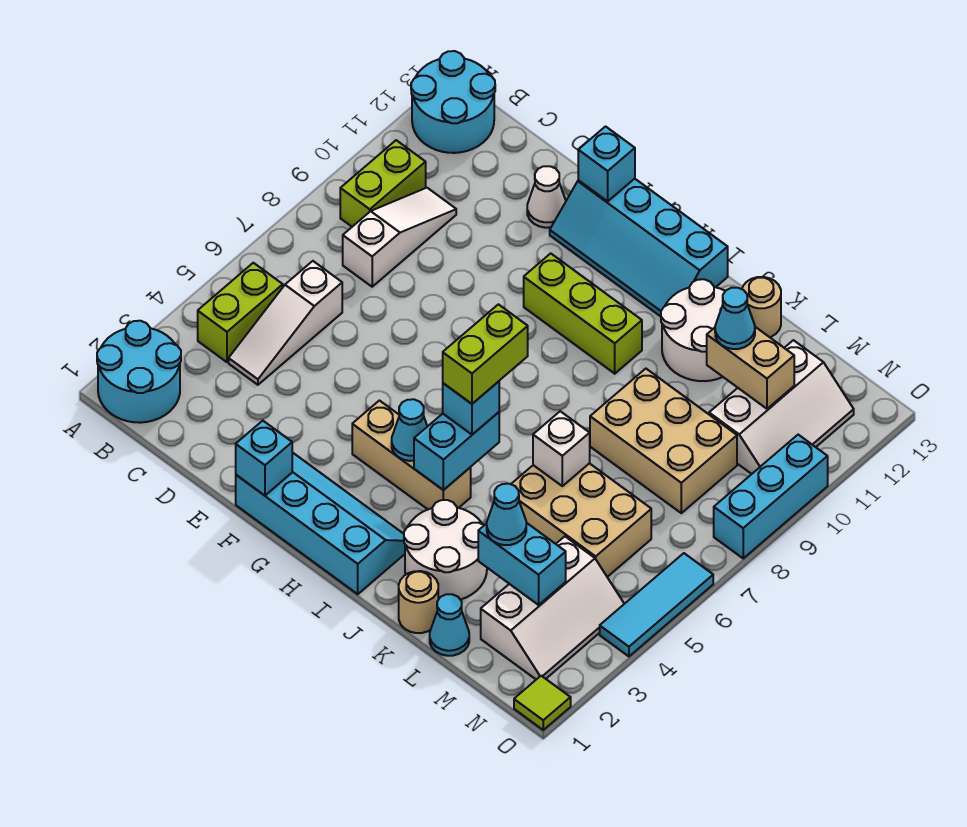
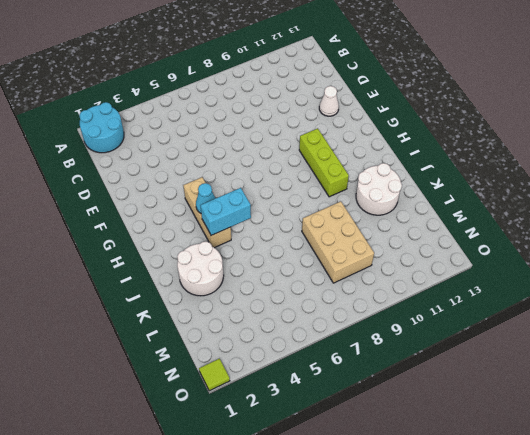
none -> cyan round brick A12:B13 level 1
none -> lime brick B4:B5 level 1
none -> lime brick B9:B10 level 1
none -> white slope C4:C6 level 1 top 6

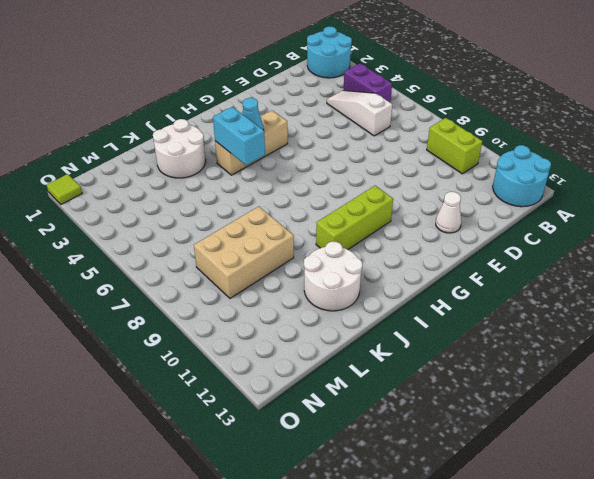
purple brick B4:B5 level 1 -> lime brick B4:B5 level 1
none -> white slope C8:C10 level 1 top 8
none -> cyan slope F1:I2 level 1 top 1
none -> cyan slope F12:I13 level 1 top 13
none -> tan round brick K1 level 1

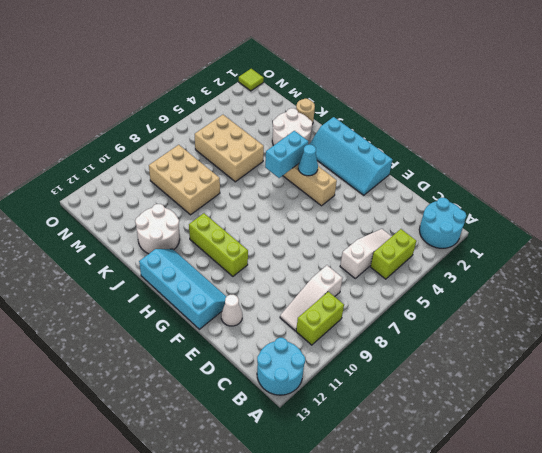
none -> tan round brick K13 level 1
none -> cyan cone L1 level 1
none -> white slope M2:N4 level 1 top M
none -> white slope M10:N12 level 1 top M

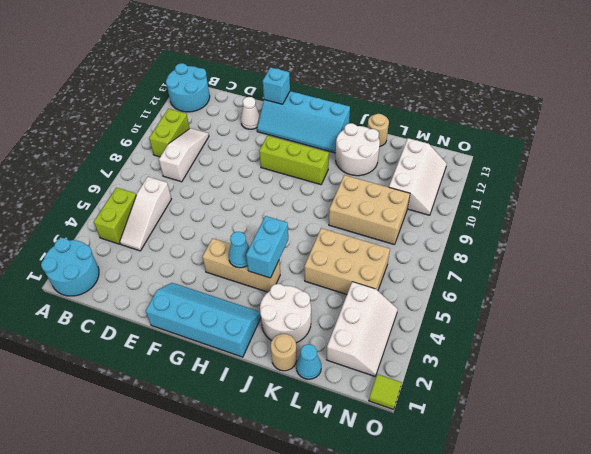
none -> cyan tile O4:O6 level 1
none -> cyan brick O8:O10 level 1
none -> cyan brick F1 level 2
none -> white brick K6 level 2

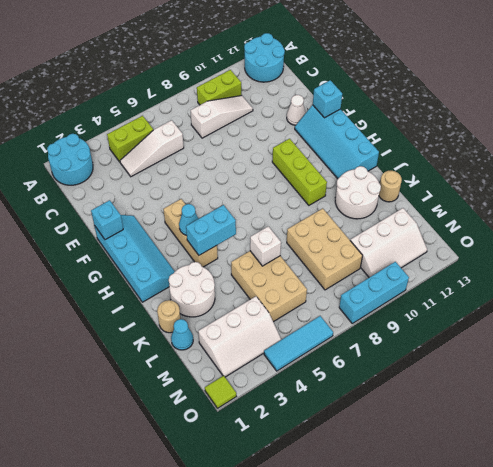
none -> cyan brick L3:M3 level 2
none -> tan brick L11:M11 level 2
none -> cyan brick I5 level 3
none -> cyan cone L3 level 3

